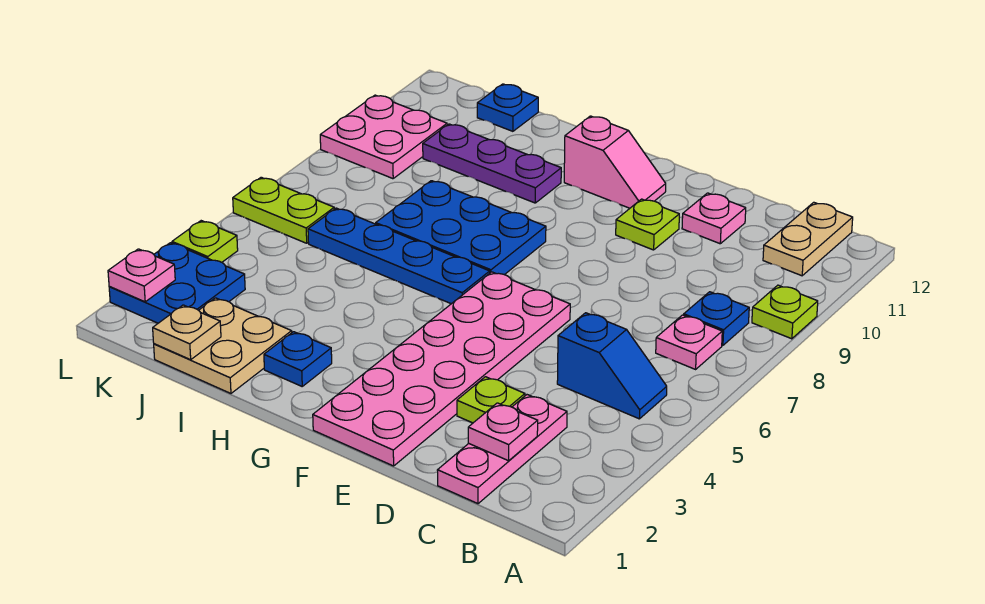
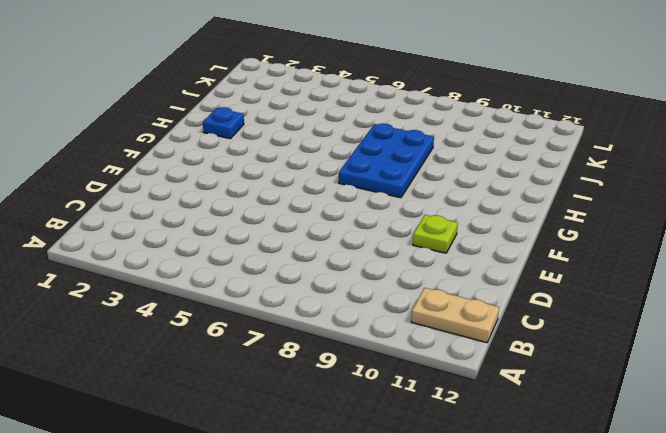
none -> lime plate A9 level 1
none -> blue slope B5:C5 level 1 top C
none -> pink plate B7 level 1

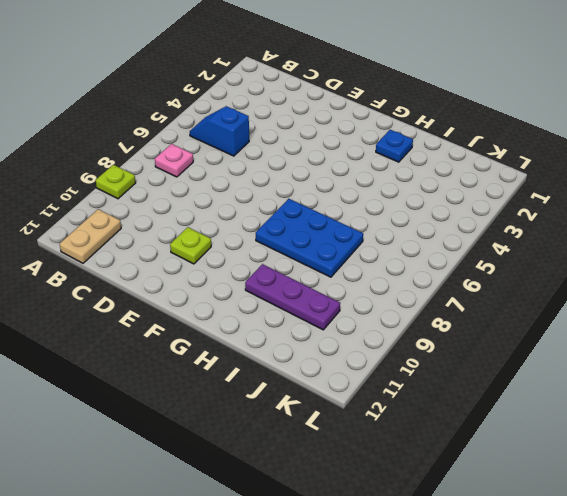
none -> blue plate B8 level 1
none -> pink plate C1:C3 level 1
none -> lime plate D3 level 1

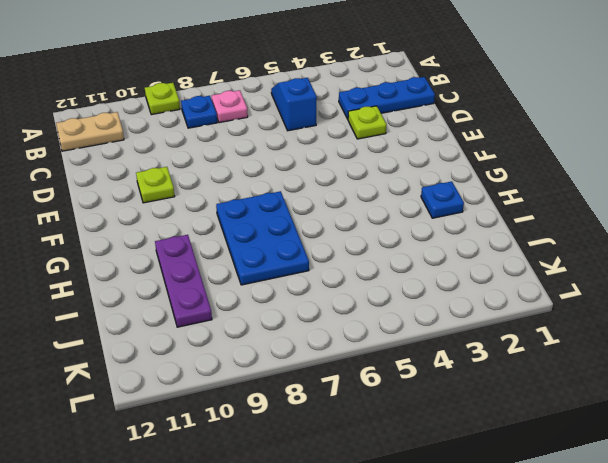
blue plate C1:C3 level 1 -> pink plate C1:C3 level 1
none -> pink plate D11 level 1
none -> pink plate E1:F6 level 1
none -> pink slope F11:G11 level 1 top G

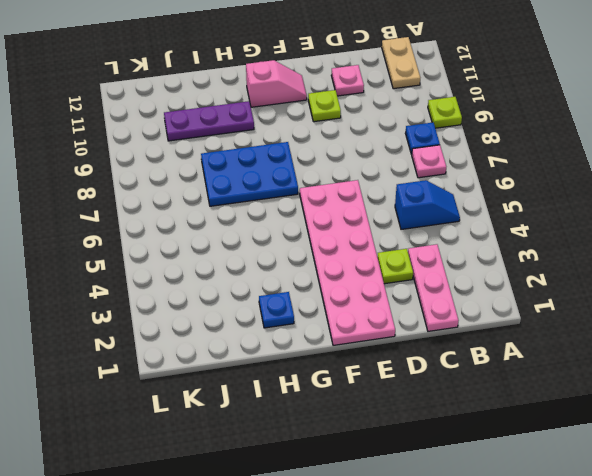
none -> blue plate G6:J6 level 1
none -> tan plate I1:J2 level 1
none -> blue plate J12 level 1

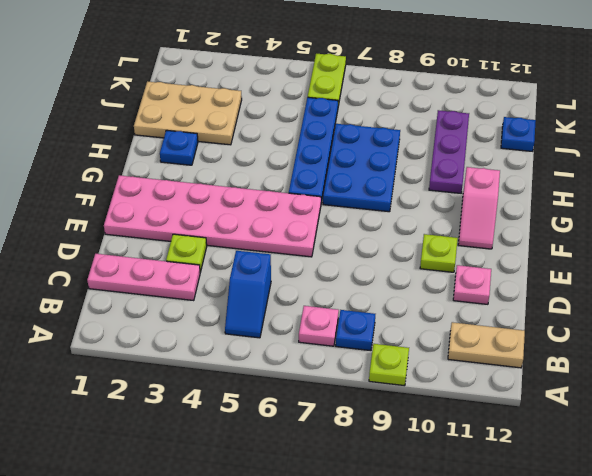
tan plate I1:J3 level 1 -> tan plate I1:J2 level 1
none -> blue plate K2:L3 level 1
none -> pink plate K9:L10 level 1
none -> lime plate L4 level 1

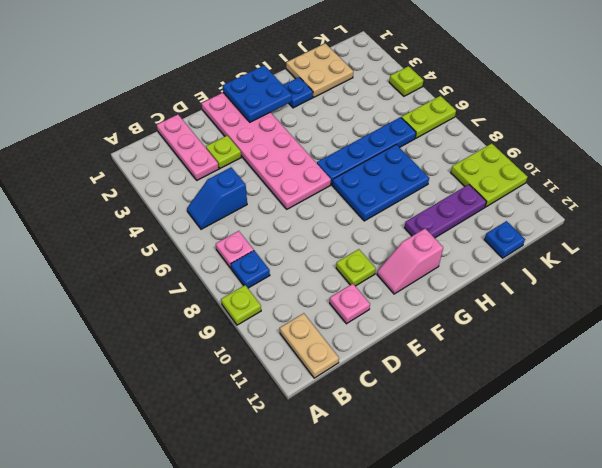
blue plate F1:G2 level 2 -> blue plate K2:L3 level 1
lime plate K9:L10 level 1 -> pink plate K9:L10 level 1
none -> pink plate C2 level 2
none -> tan plate J1 level 2
none -> pink plate L2 level 2

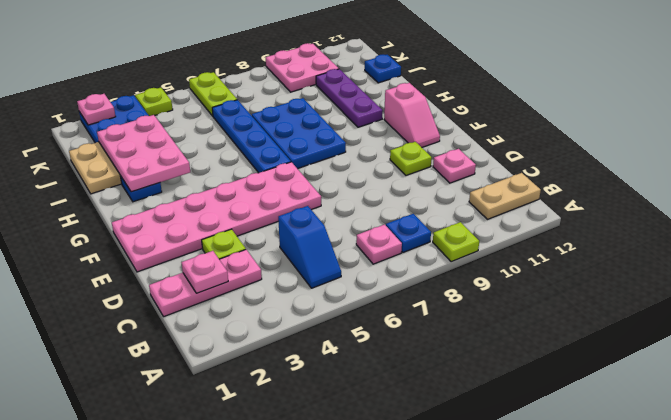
pink plate H2:J3 level 2 -> none
none -> tan plate J1 level 2

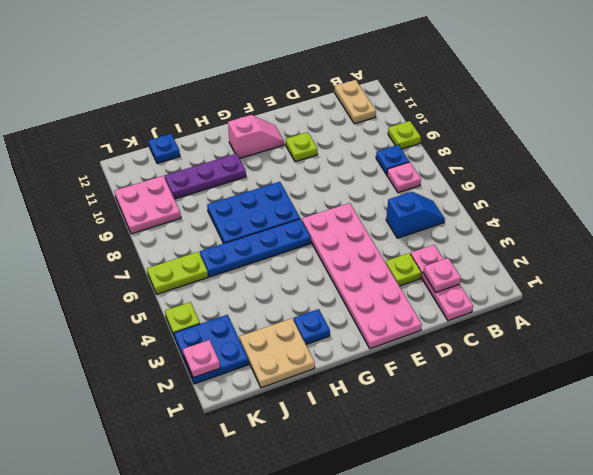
none -> pink plate D11 level 1
none -> tan plate J1 level 2

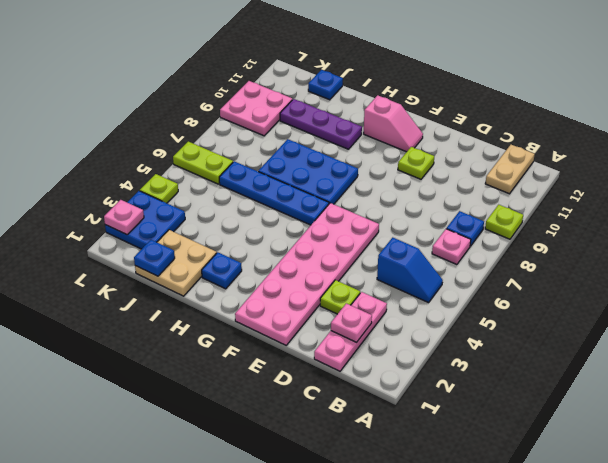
blue plate J1 level 2 -> tan plate J1 level 2
none -> pink plate D11 level 1

